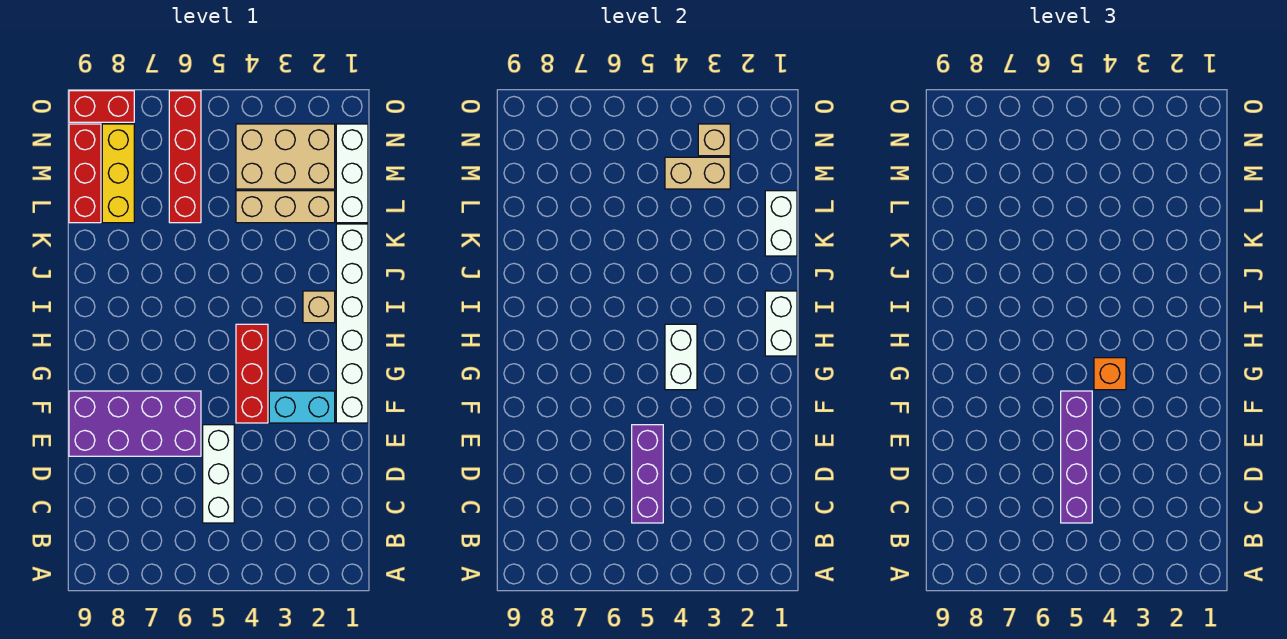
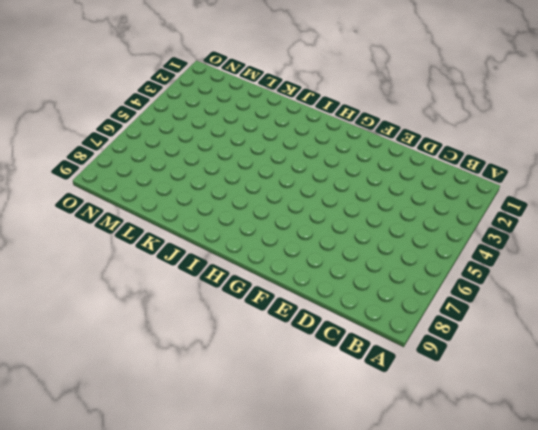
none -> white brick C5:E5 level 1
none -> purple brick E6:F9 level 1
none -> white brick F1:K1 level 1

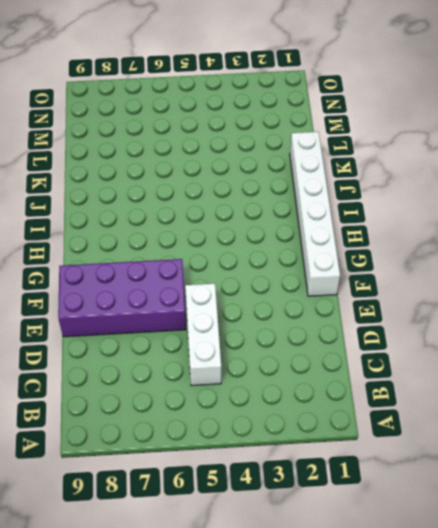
none -> cyan brick F2:F3 level 1
none -> red brick F4:H4 level 1
none -> tan brick I2 level 1

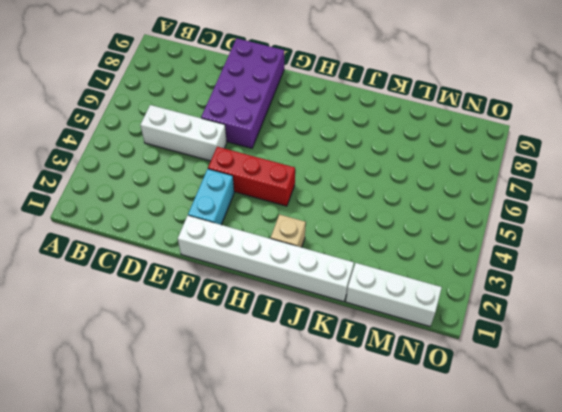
none -> tan brick L2:L4 level 1
none -> red brick L6:O6 level 1
none -> yellow brick L8:N8 level 1

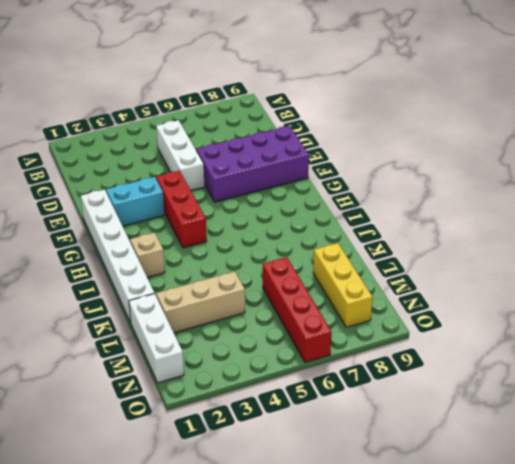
none -> red brick L9:N9 level 1
none -> tan brick M2:N4 level 1
none -> red brick O8:O9 level 1

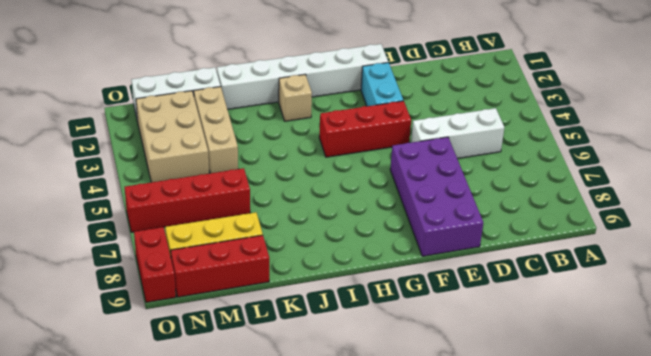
none -> purple brick C5:E5 level 2
none -> white brick G4:H4 level 2
none -> white brick H1:I1 level 2

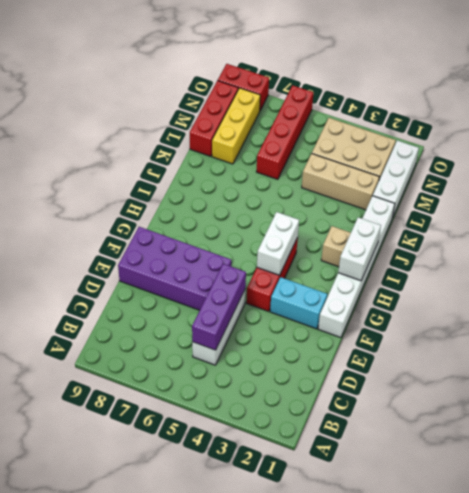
none -> white brick K1:L1 level 2
none -> tan brick M3:M4 level 2
none -> tan brick N3 level 2

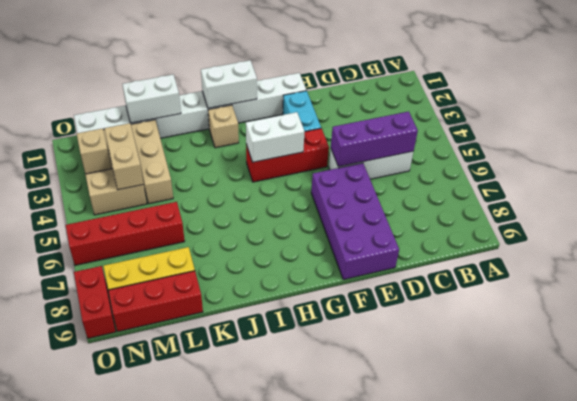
none -> purple brick C5:F5 level 3
none -> orange brick G4 level 3

